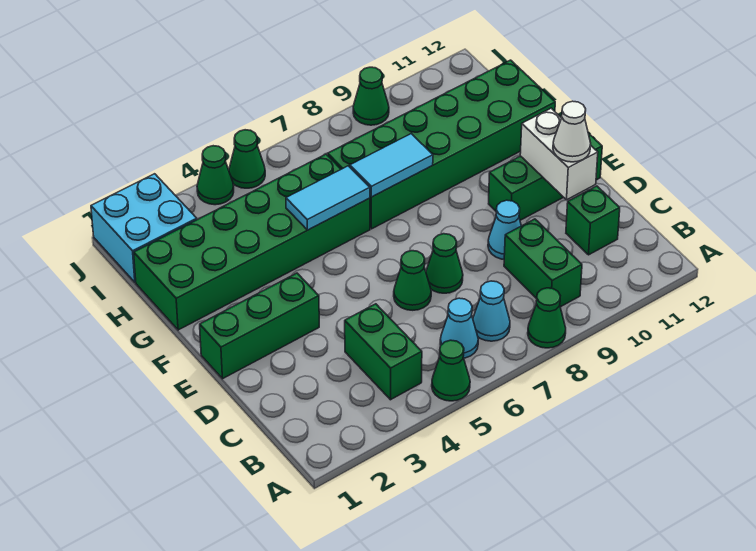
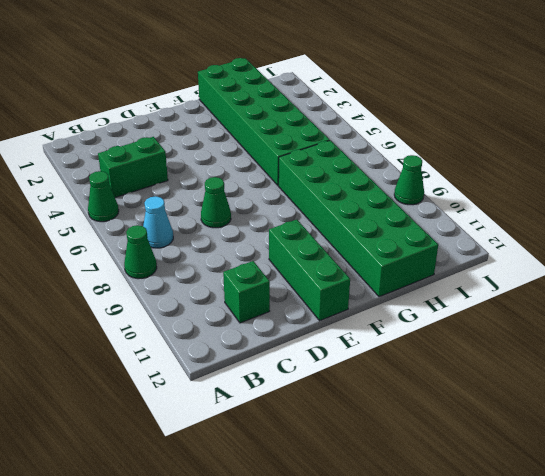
none -> cyan cone B6 level 1
none -> green brick B9:C9 level 1
none -> green cone D6 level 1

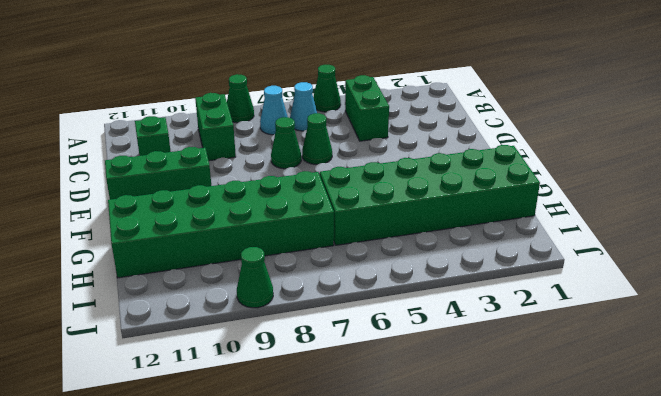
none -> cyan cone D9 level 1
none -> green brick E1:E3 level 1
none -> cyan brick I1:J2 level 1

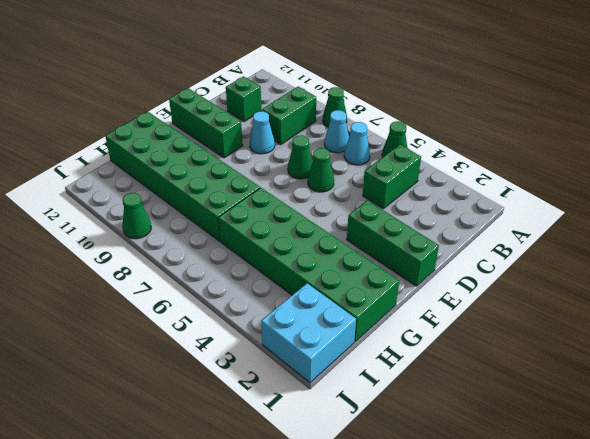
none -> green cone J4 level 1
none -> green cone J5 level 1
none -> white brick D11:E11 level 2

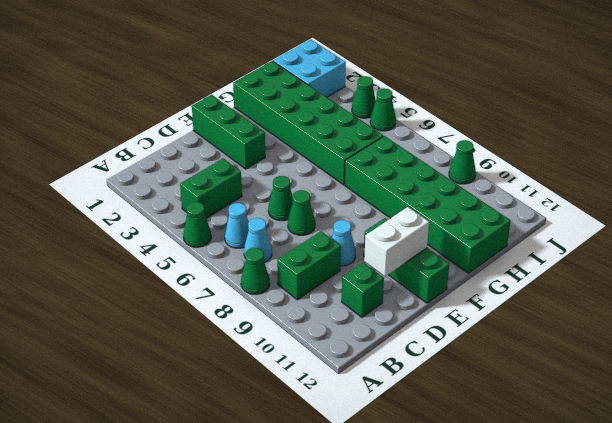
none -> cyan tile G5:G6 level 2
none -> cyan tile G7:G8 level 2
none -> white cone D11 level 3

